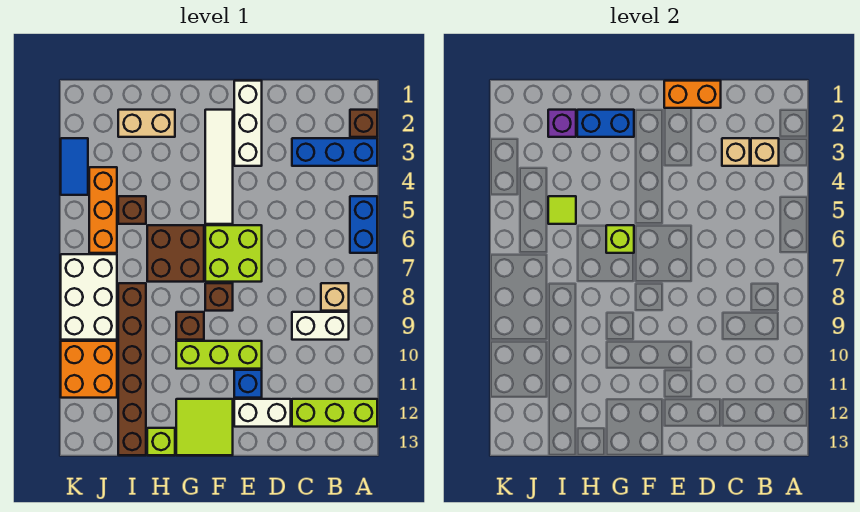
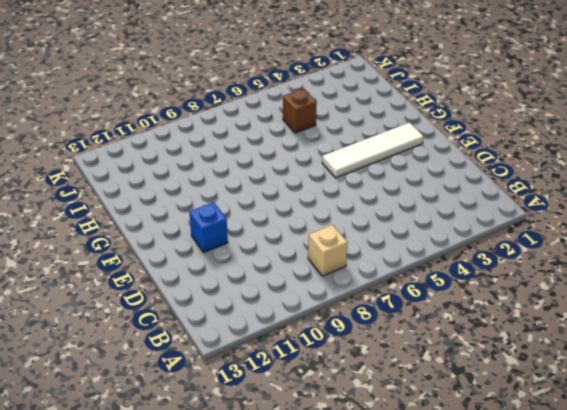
none -> brown brick A2 level 1
none -> blue brick A3:C3 level 1
none -> blue brick A5:A6 level 1
none -> lime brick A12:C12 level 1

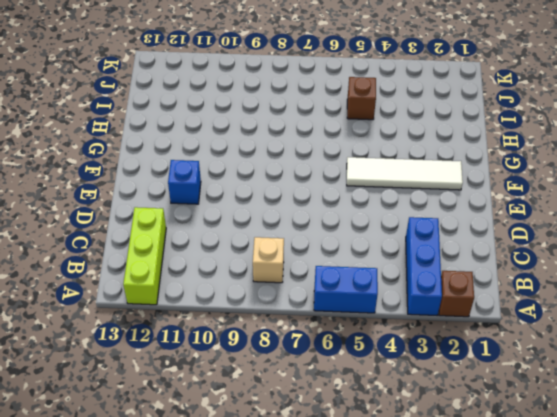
none -> white brick B9:C9 level 1
none -> white brick D12:E12 level 1
none -> white brick E1:E3 level 1
none -> lime brick E6:F7 level 1

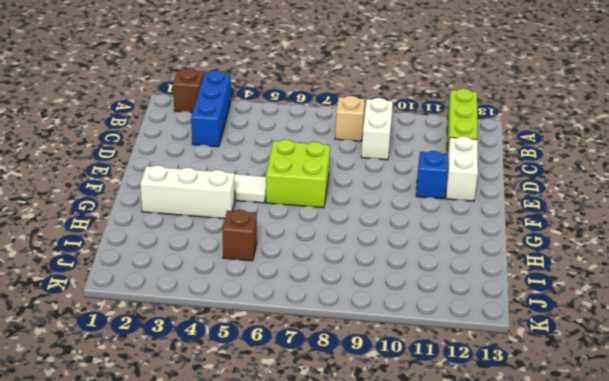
white brick G2:G4 level 1 -> white brick E1:E3 level 1
none -> blue brick A5:A6 level 1
none -> lime brick E10:G10 level 1
none -> brown brick F8 level 1
none -> lime tile F12:G13 level 1

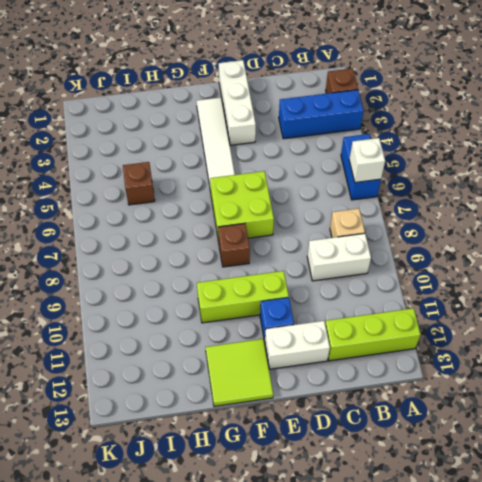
white brick A6 level 2 -> none
none -> brown brick G6:H7 level 1
none -> brown brick G9 level 1
none -> tan brick H2:I2 level 1
none -> lime brick H13 level 1

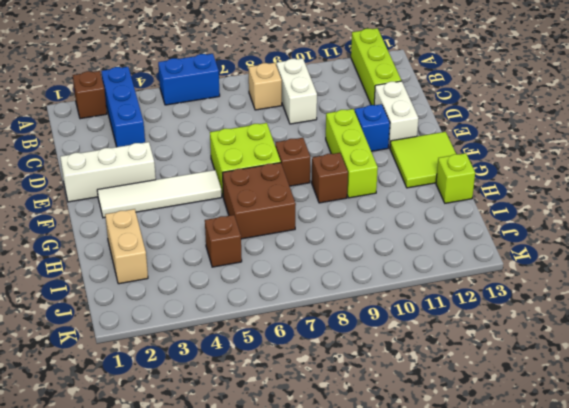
none -> brown brick I8:I13 level 1
none -> orange brick J4:J6 level 1
none -> white brick J7:K9 level 1
none -> orange brick J10:K11 level 1

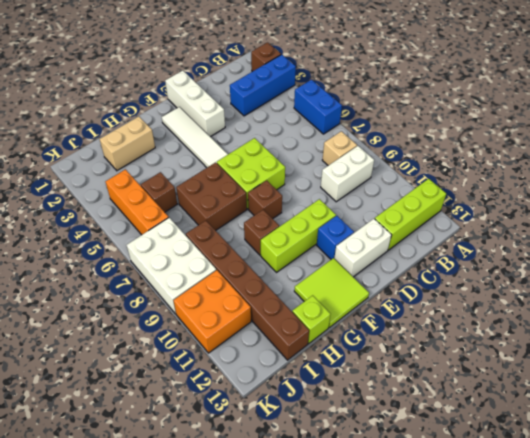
none -> blue tile K3:K4 level 1
none -> tan brick B3 level 2
none -> tan brick C3 level 2
none -> orange brick D1:E1 level 2

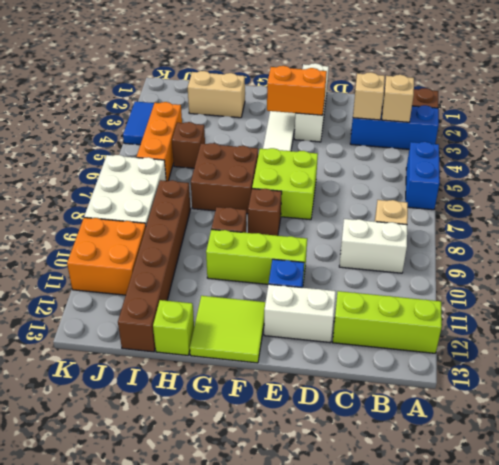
orange brick E3:F3 level 2 -> orange brick D1:E1 level 2
none -> blue brick G2:H2 level 2
none -> lime brick G6 level 2
none -> purple brick I2 level 2
none -> lime tile I5 level 2

